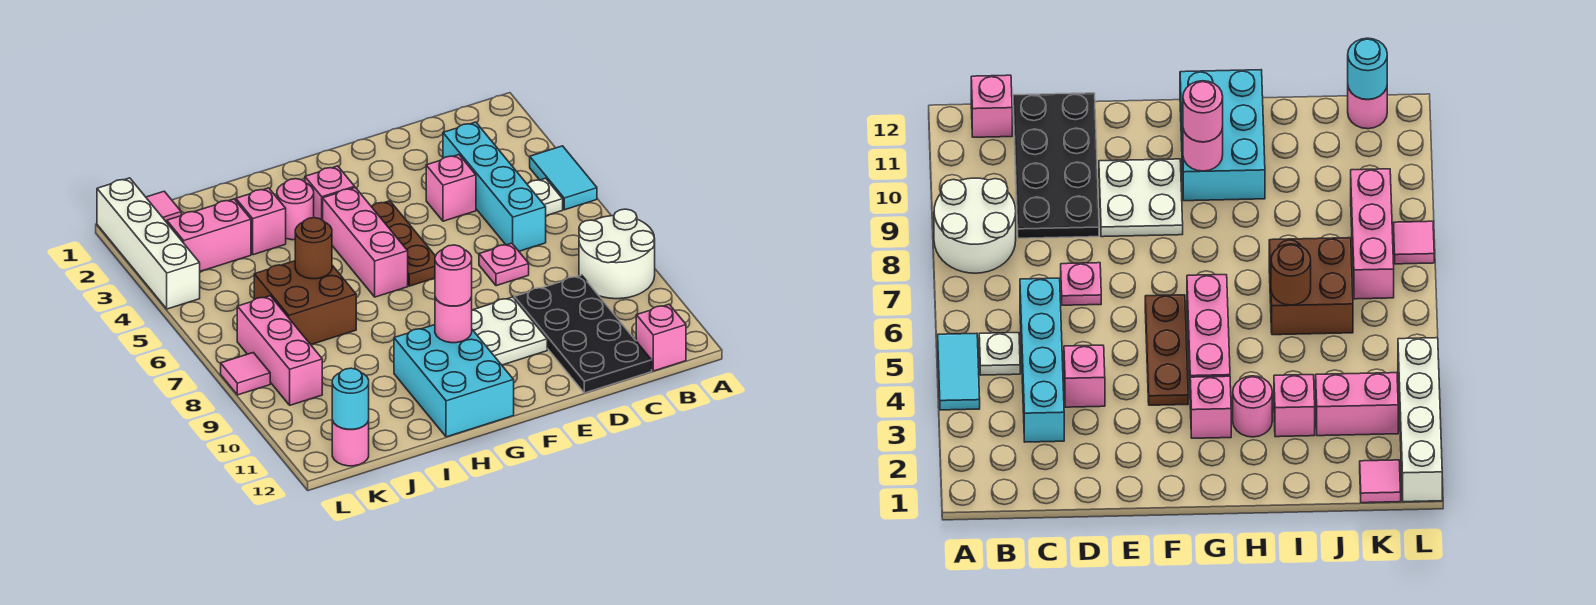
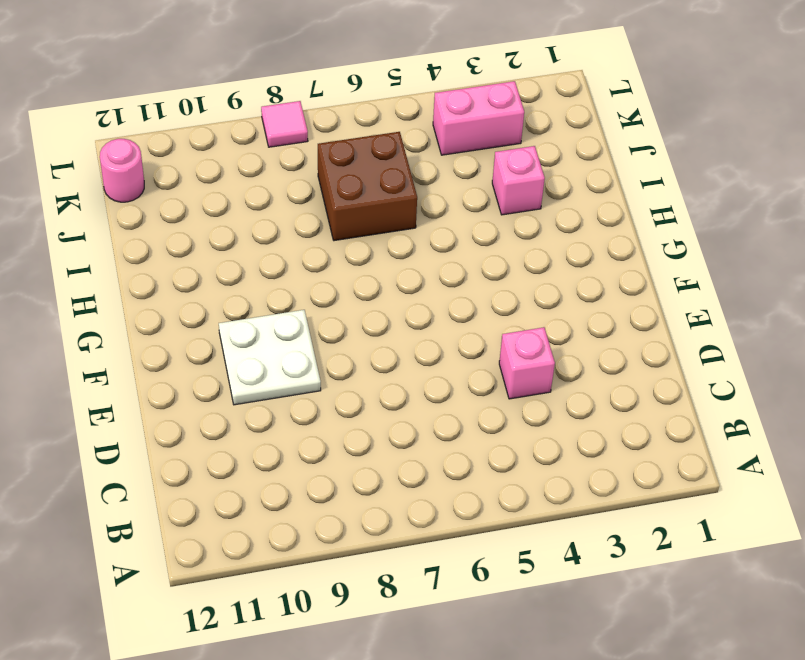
pink brick K3:K4 level 1 -> pink brick J3:K3 level 1
none -> cyan tile A4:A5 level 1
none -> white round brick A8:B9 level 1
none -> white plate B5 level 1

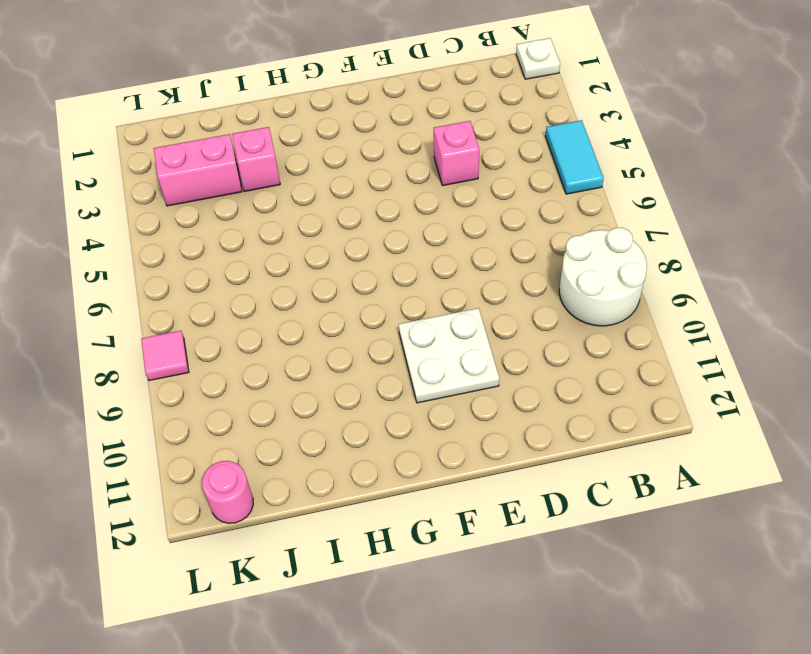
white plate A1 level 1 -> white plate B5 level 1
none -> pink brick B12 level 1
none -> cyan brick C3:C6 level 1
none -> black plate C9:D12 level 1

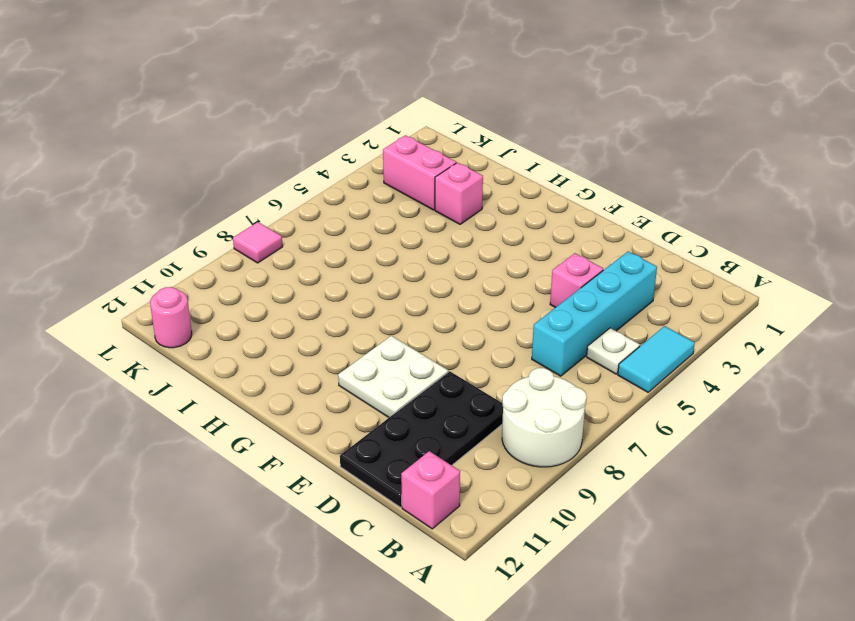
none -> pink plate D7 level 1
none -> brown plate F4:F6 level 1
none -> pink brick G3 level 1

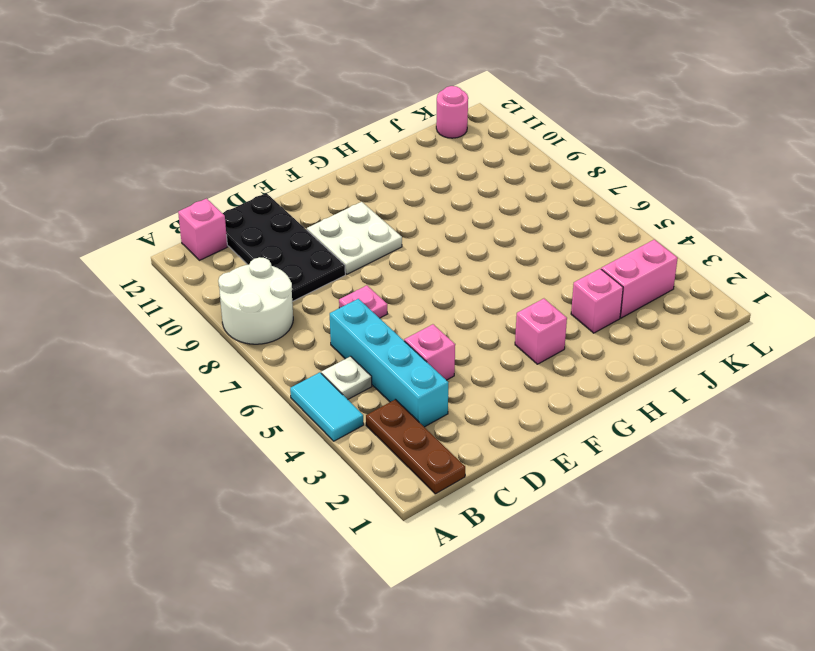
brown plate B1:B3 level 1 -> brown plate F4:F6 level 1
none -> pink brick G4:G6 level 1
none -> cyan brick G10:H12 level 1
none -> pink round brick H3 level 1

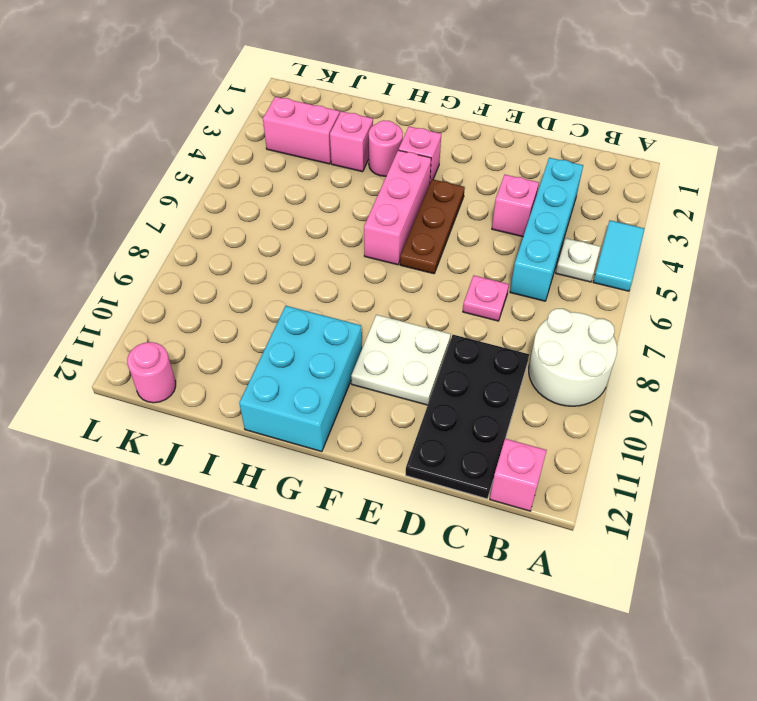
none -> brown brick I6:J7 level 1
none -> pink tile K1 level 1
none -> pink brick K7:K9 level 1

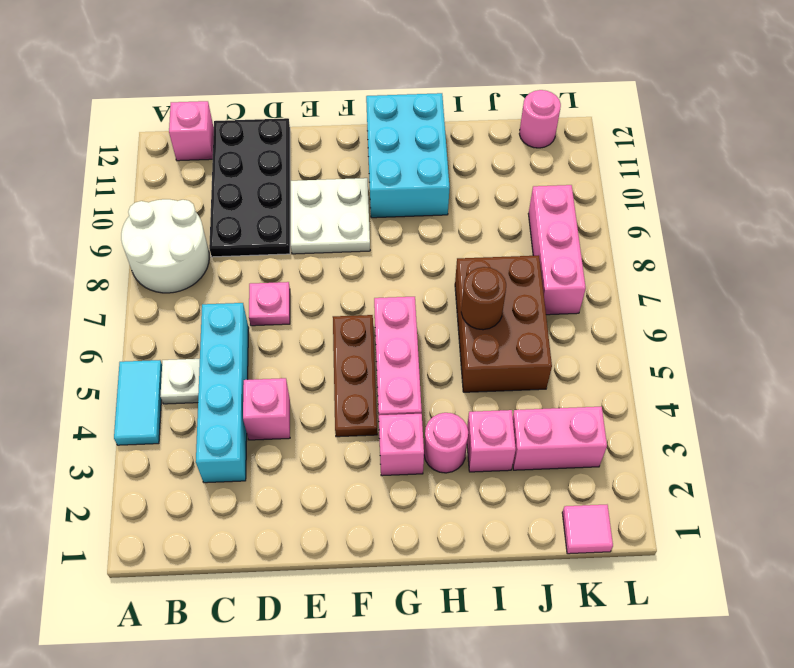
brown brick I5:J7 level 1 -> brown brick I6:J7 level 1
none -> white brick L1:L4 level 1
none -> pink tile L8 level 1
none -> pink round brick G10 level 2

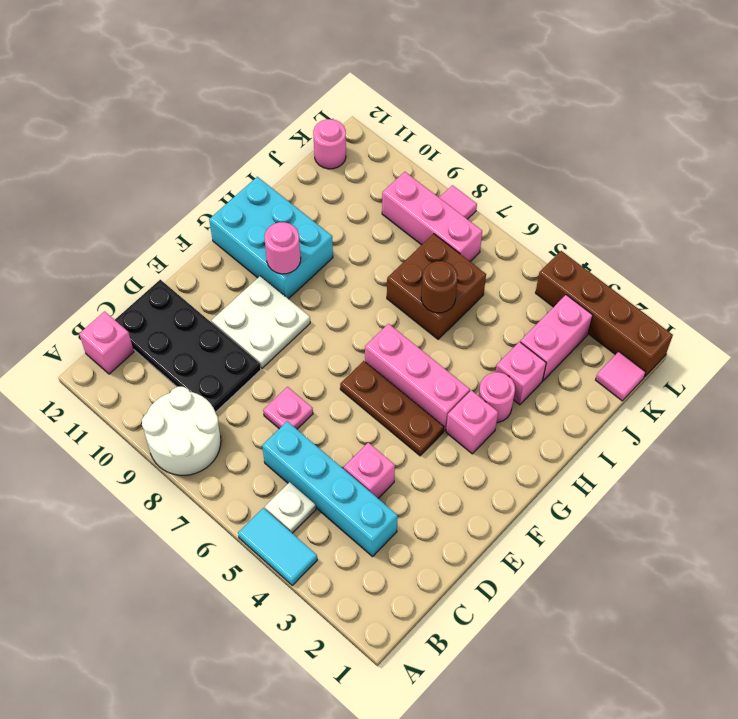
brown brick L1:L4 level 1 -> white brick L1:L4 level 1
none -> cyan round brick K12 level 2
none -> pink round brick G10 level 3

